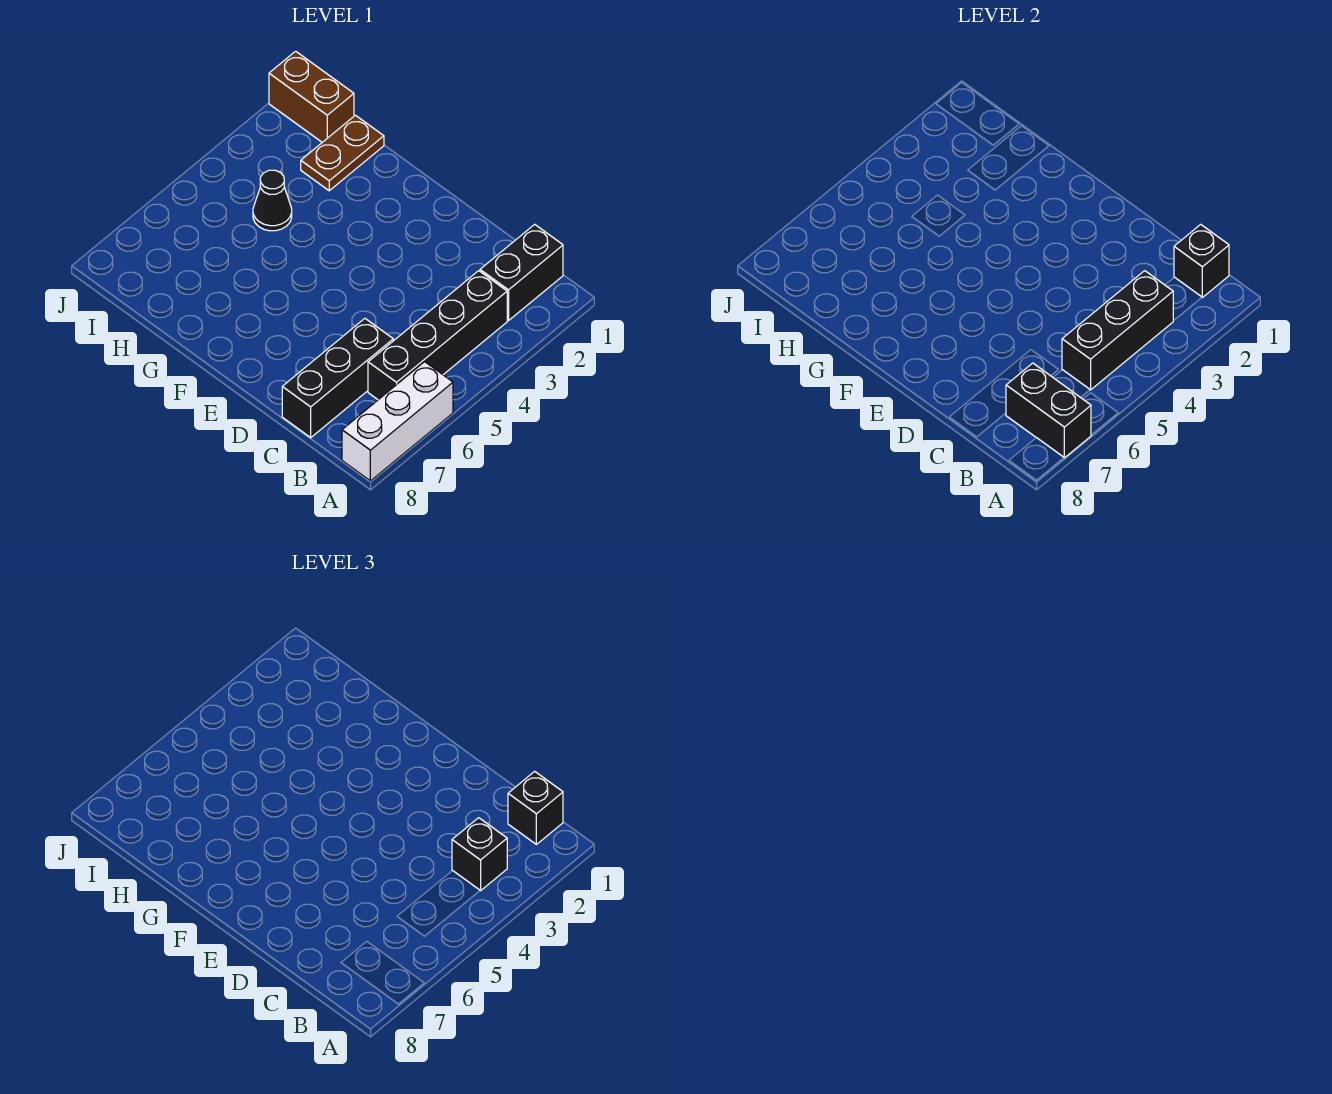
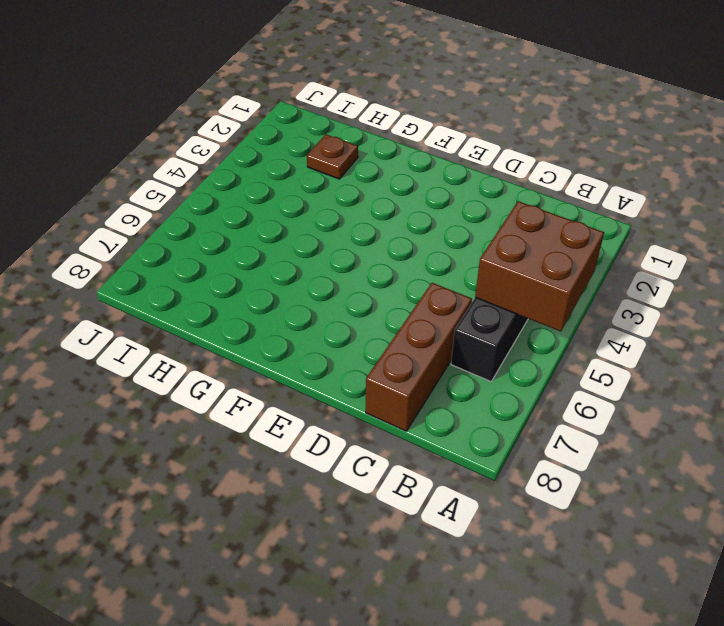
brown brick A4:B5 level 2 -> black brick B3:B5 level 2
brown brick C6:C8 level 1 -> black brick C6:C8 level 1
brown plate H2 level 1 -> brown plate H1:H2 level 1
none -> white brick A6:A8 level 1
none -> black brick B1:B2 level 1
none -> black cone H4 level 1

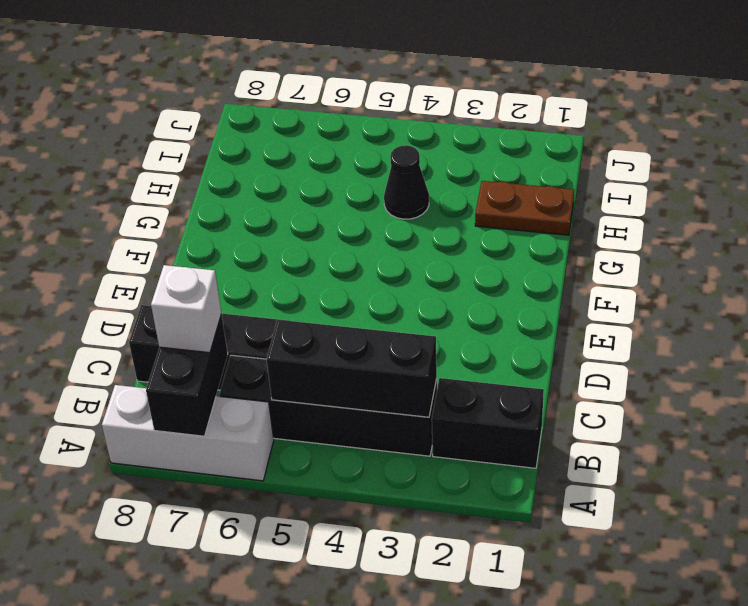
white brick B7 level 3 -> none
none -> brown brick I1:J1 level 1
none -> black brick B1 level 2
none -> black brick B1 level 3

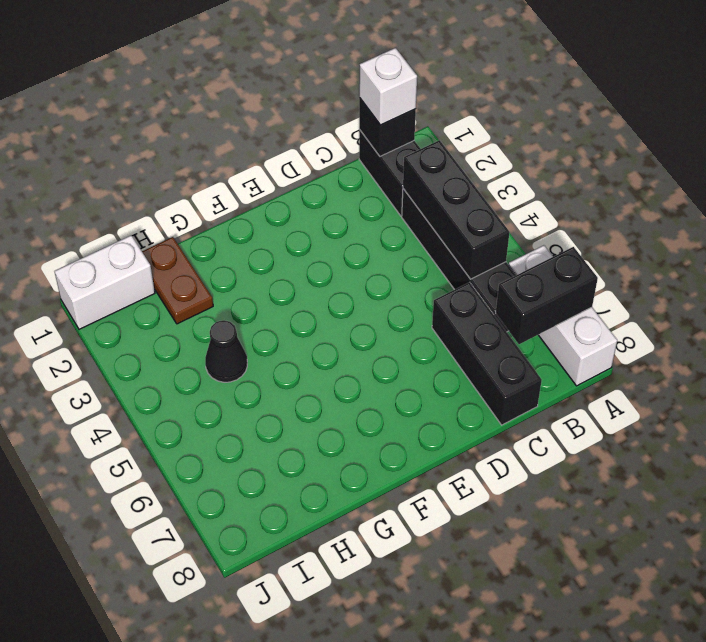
white brick B1 level 3 -> black brick B1 level 3
white brick I1:J1 level 1 -> brown brick I1:J1 level 1
none -> black brick B3 level 3

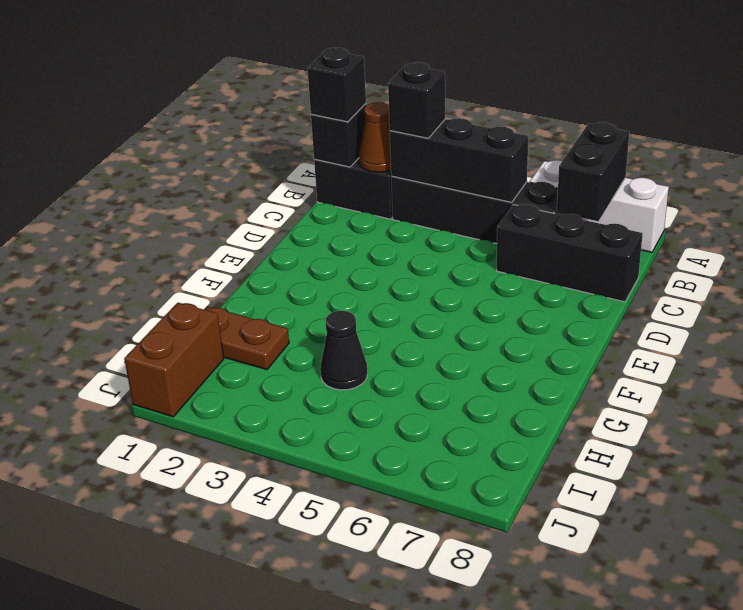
brown cone B2 level 2 -> none

